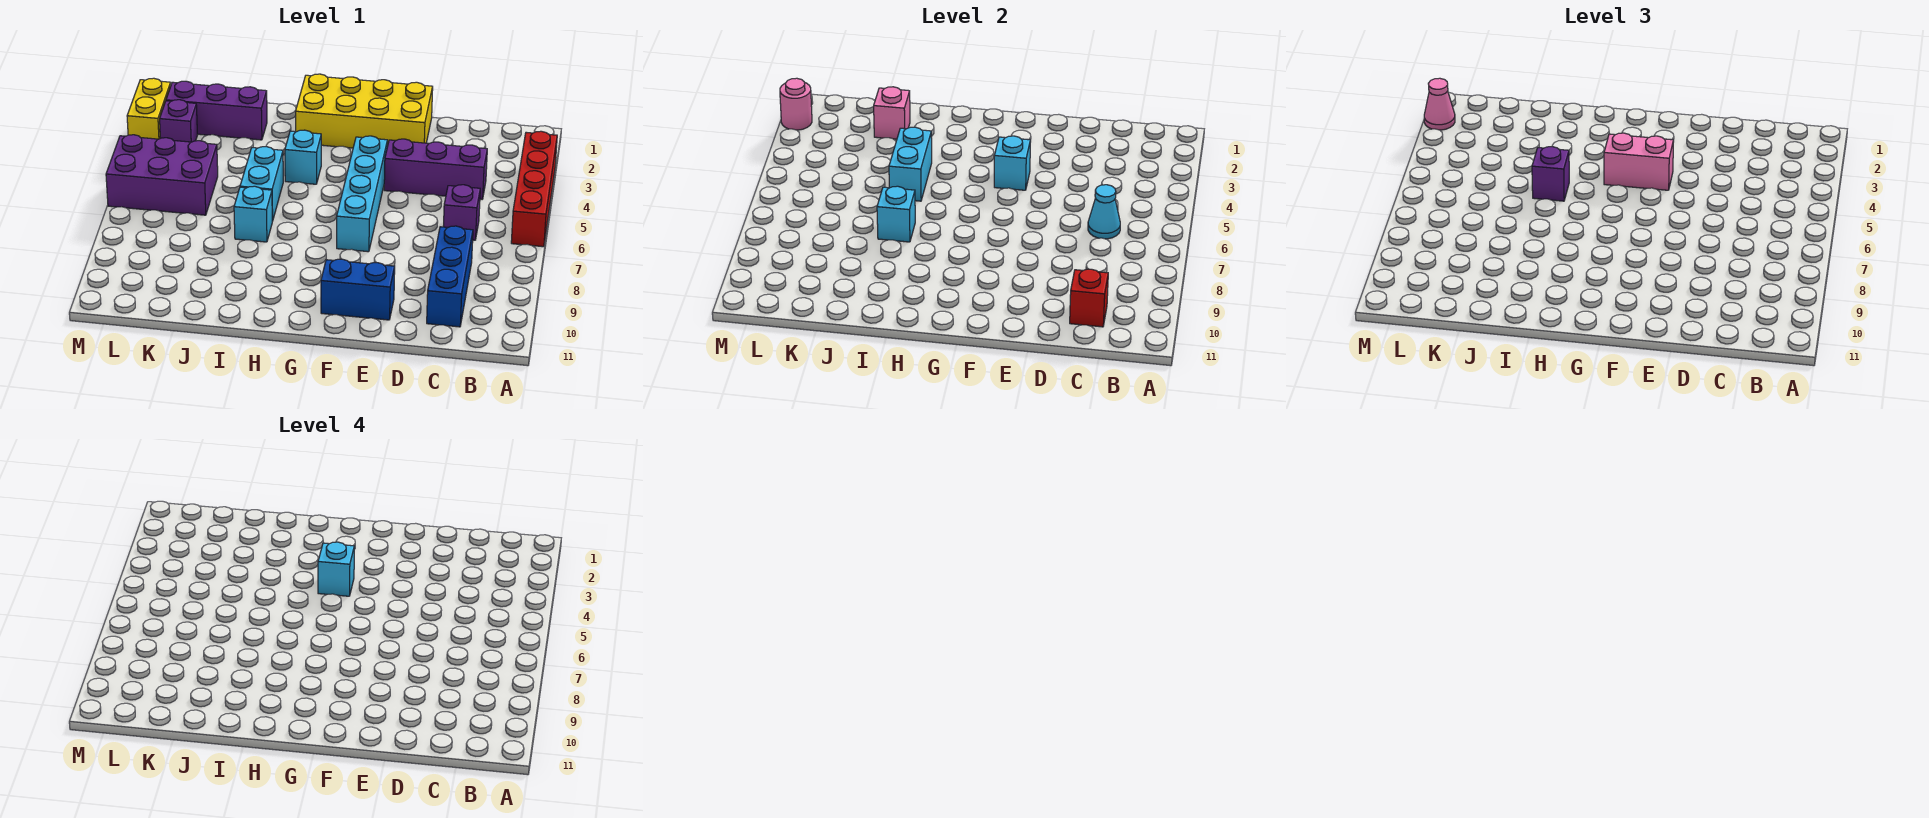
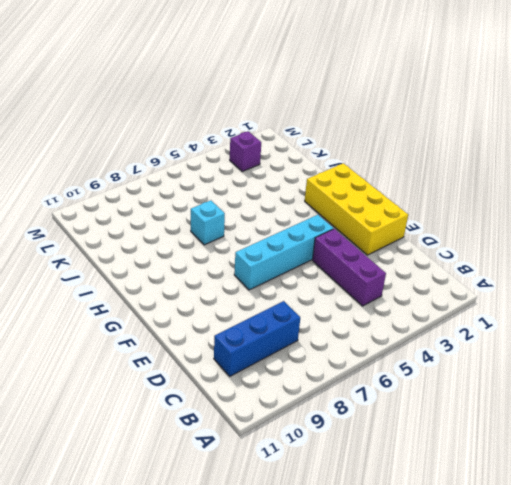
none -> red brick A3:A6 level 1
none -> purple brick C6 level 1
none -> blue brick E10:F10 level 1

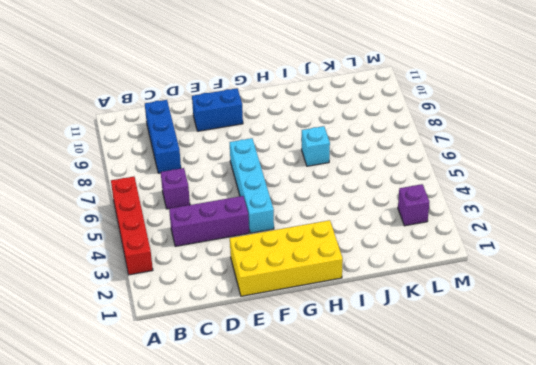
none -> cyan brick H4 level 1
none -> cyan brick I5:I6 level 1
none -> purple brick J2:L2 level 1

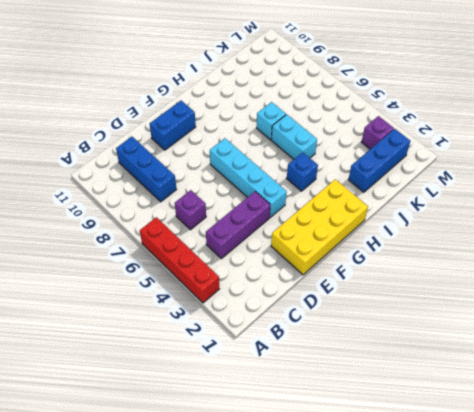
blue brick H4 level 1 -> cyan brick H4 level 1
blue brick J2:L2 level 1 -> purple brick J2:L2 level 1
none -> purple brick K5:M6 level 1
none -> yellow brick M2:M3 level 1
none -> cyan cone C6 level 2

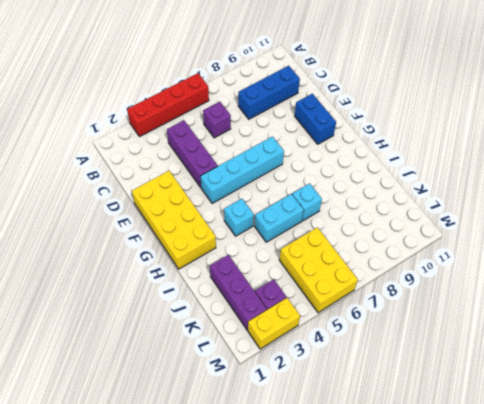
yellow brick K5:M6 level 1 -> purple brick K5:M6 level 1
none -> cyan cone C6 level 2
none -> red brick C10 level 2
none -> cyan brick F4 level 2

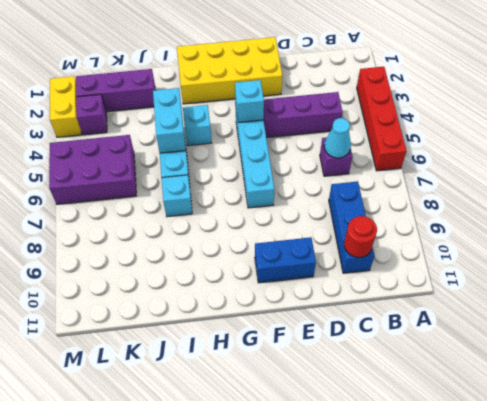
red round brick C10 level 2 -> red brick C10 level 2
none -> cyan brick I7 level 2
none -> pink brick J2 level 2
none -> pink round brick M2 level 2

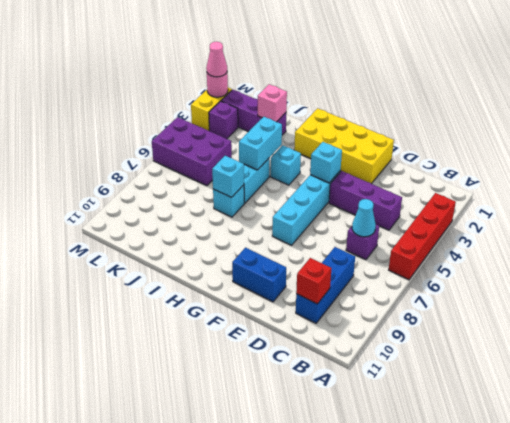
none -> pink brick F4:G4 level 3
none -> purple brick I5 level 3
none -> cyan brick G4 level 4

